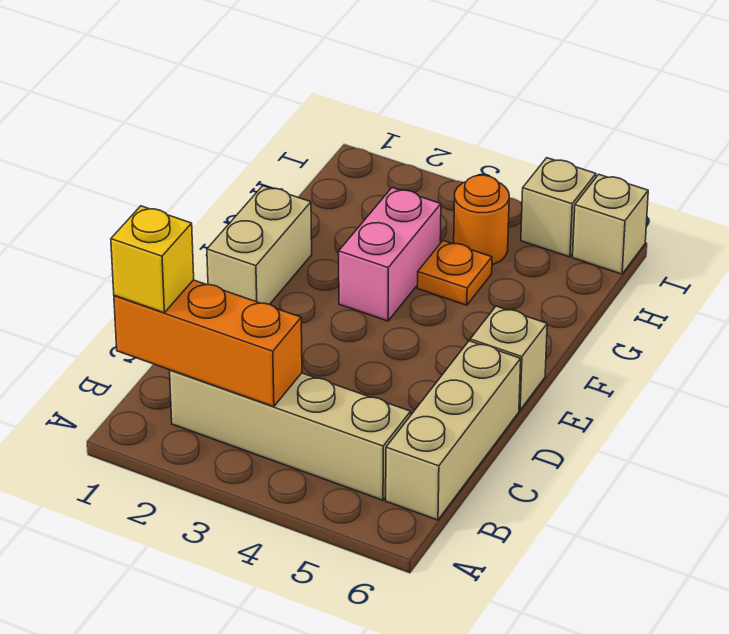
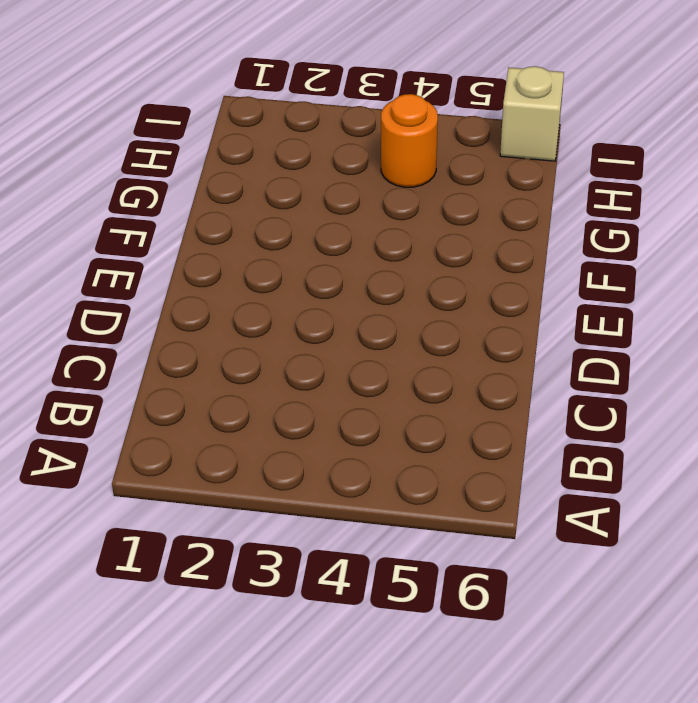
none -> tan brick B2:B5 level 1
none -> tan brick B6:D6 level 1

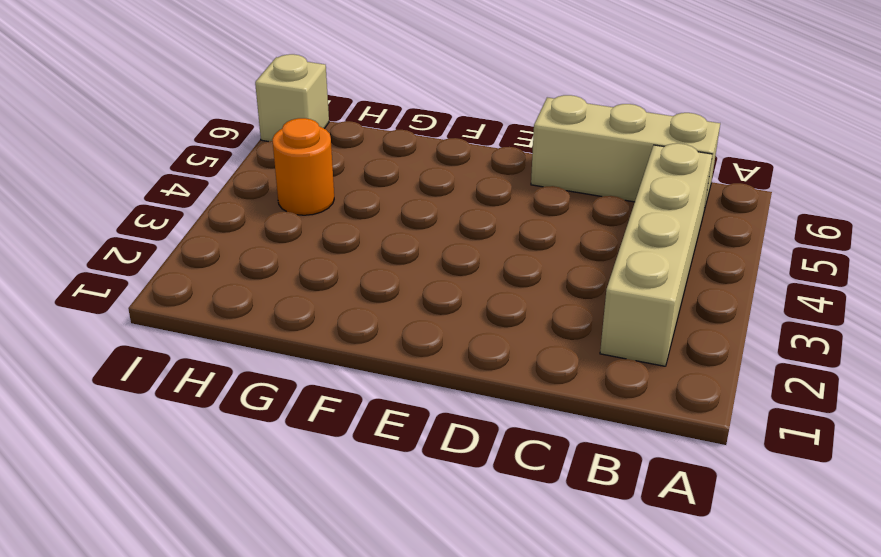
none -> tan brick E1:F1 level 1
none -> tan brick E6 level 1

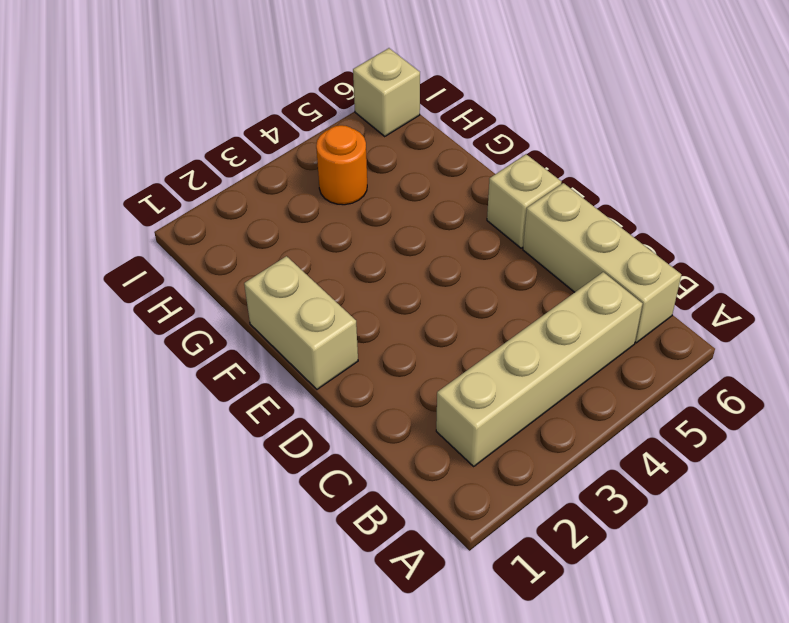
none -> pink brick F3:G3 level 1
none -> orange plate G4 level 1

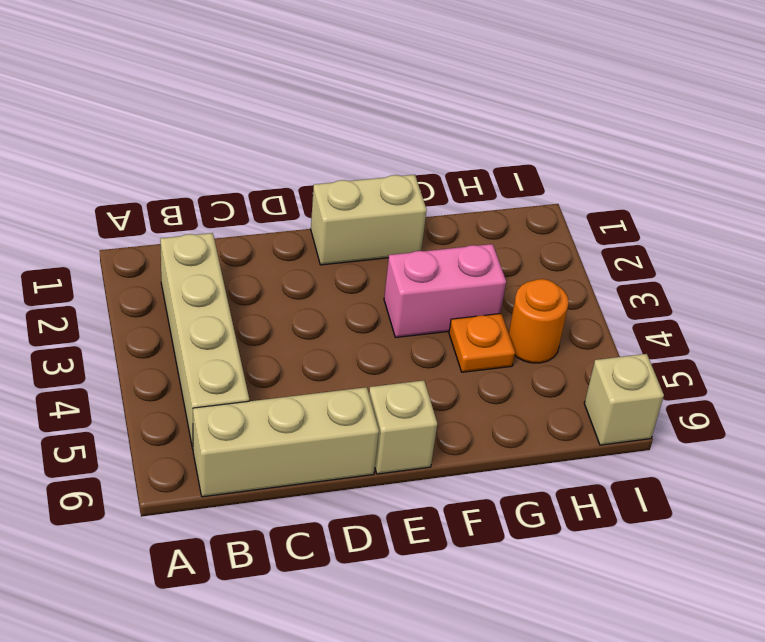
none -> tan brick I5 level 1
none -> orange brick B1:B3 level 2

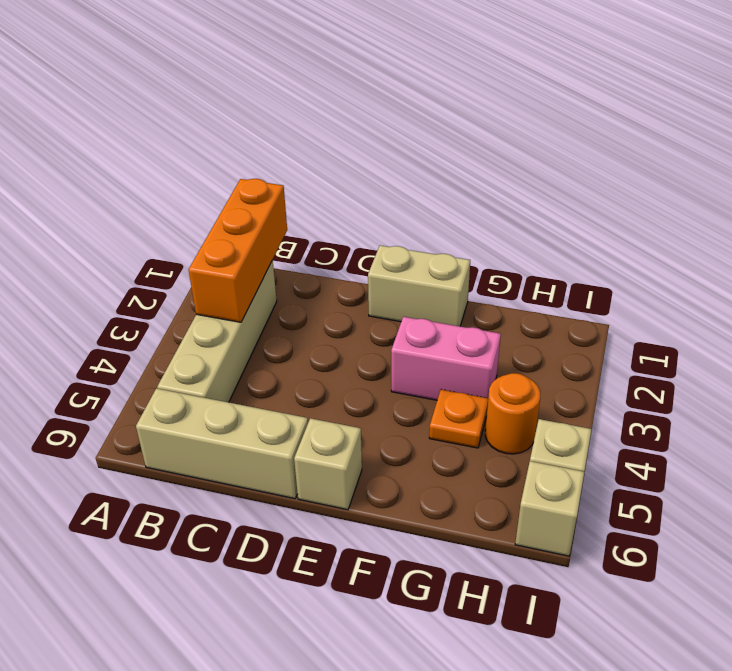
none -> yellow brick B1 level 3

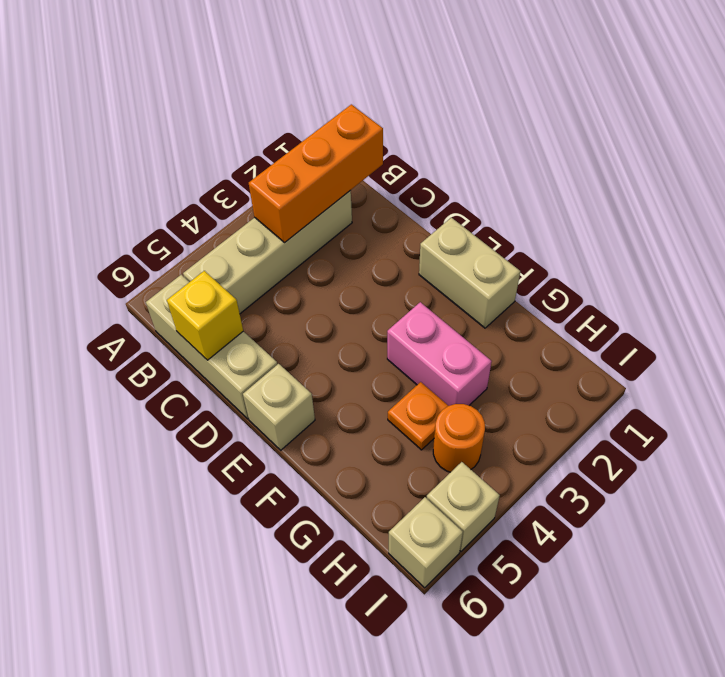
yellow brick C6 level 2 -> yellow brick B1 level 3

